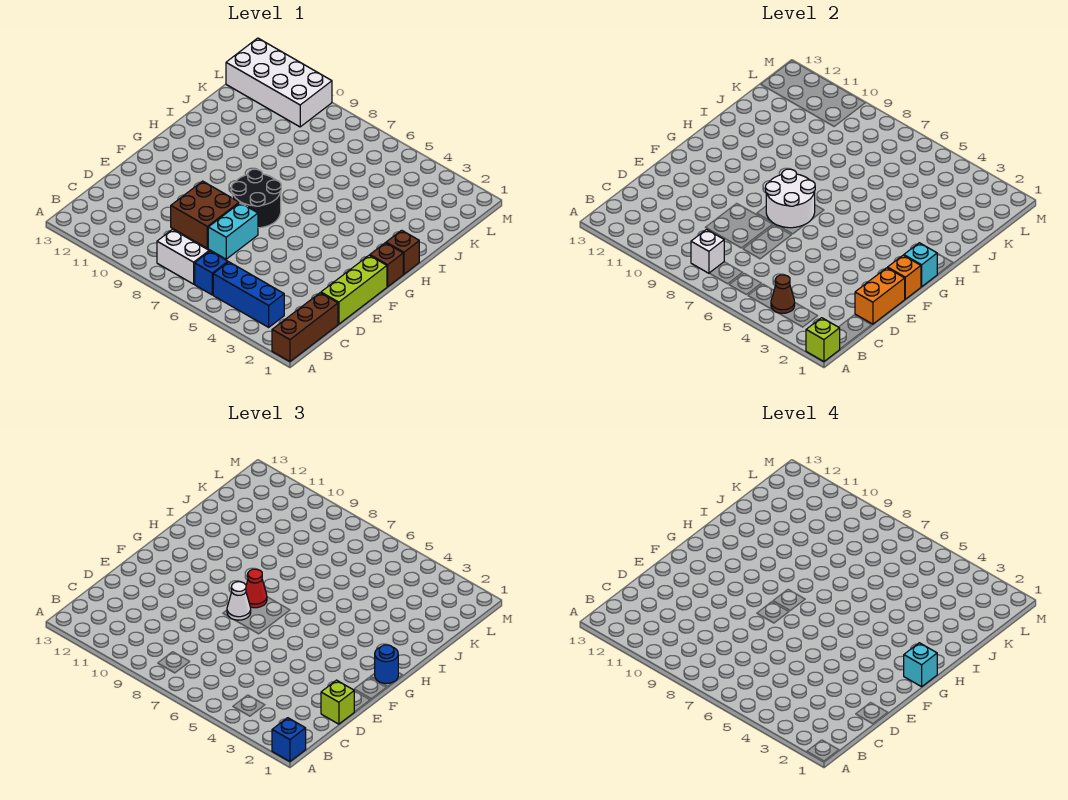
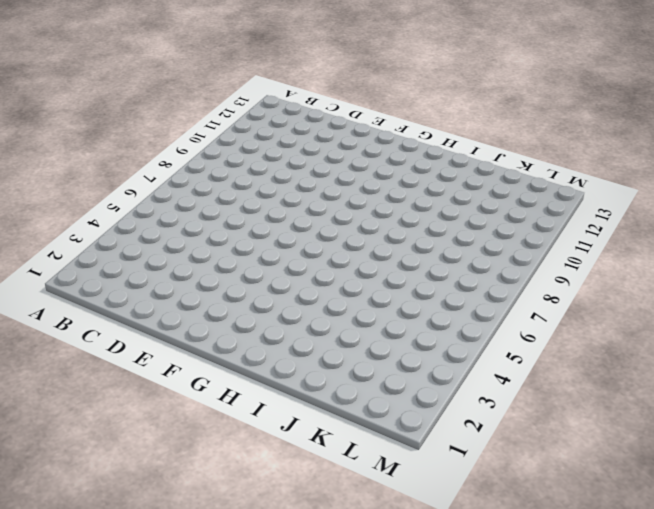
none -> brown brick A1:C1 level 1
none -> blue brick B3:B5 level 1
none -> blue brick B6 level 1

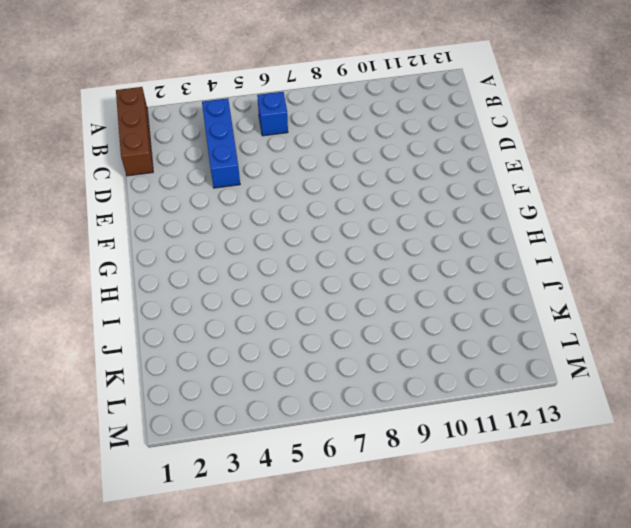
blue brick B4:D4 level 1 -> blue brick B3:B5 level 1
none -> white brick B7:B8 level 1
none -> lime brick D1:F1 level 1
none -> cyan brick D7:E7 level 1

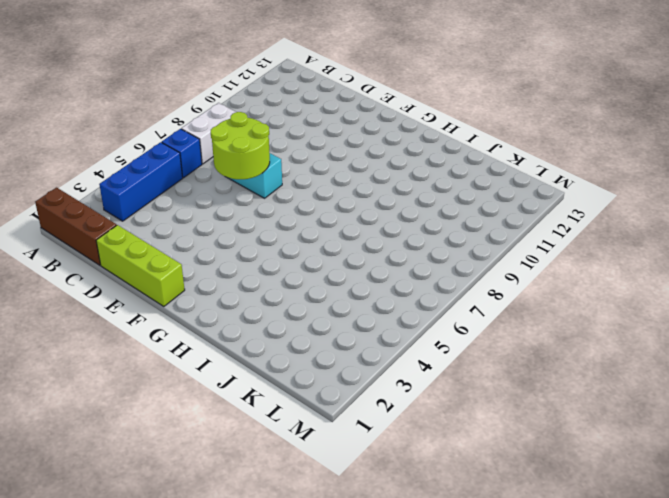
lime round brick D6:E7 level 2 -> none
none -> brown brick D8:E9 level 1
none -> black round brick F7:G8 level 1
none -> brown brick G1 level 1

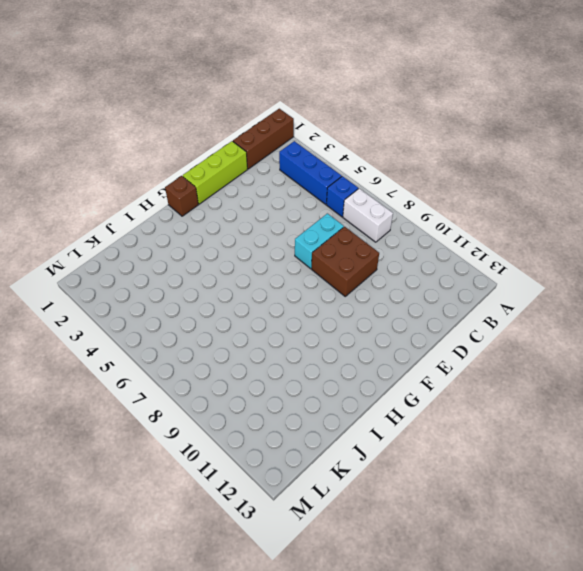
none -> black round brick F7:G8 level 1
none -> brown brick H1 level 1
none -> white brick L10:M13 level 1

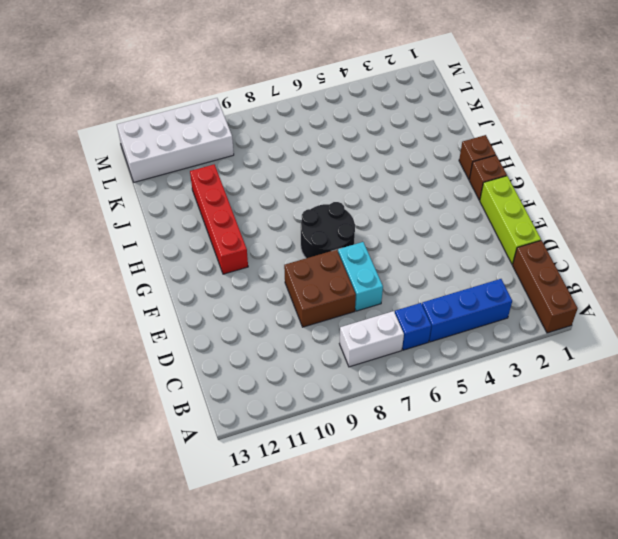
red brick G11:J11 level 1 -> none
none -> lime brick A1 level 2
none -> brown cone B4 level 2
none -> white brick B8 level 2

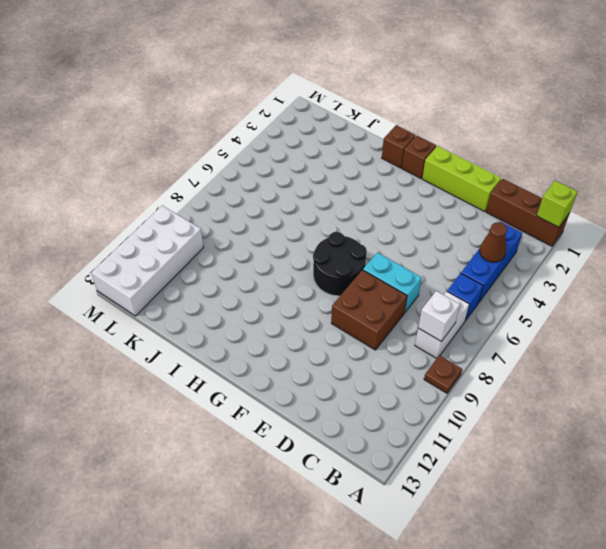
brown plate A9 level 1 -> none
none -> orange brick D1:E1 level 2
none -> orange brick F1 level 2
none -> white round brick F7:G8 level 2

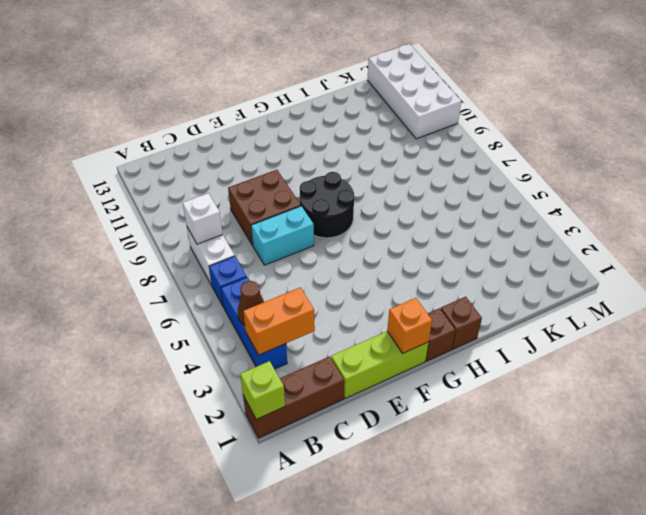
orange brick B3:C3 level 2 -> orange brick D1:E1 level 2
none -> white round brick F7:G8 level 2
none -> cyan brick G1 level 2
none -> blue brick A1 level 3

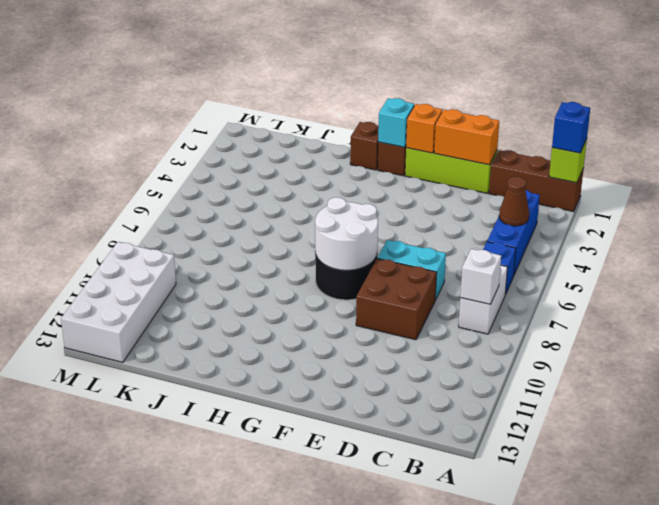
none -> lime brick D1 level 3
none -> white cone F8 level 3
none -> blue round brick G1 level 3

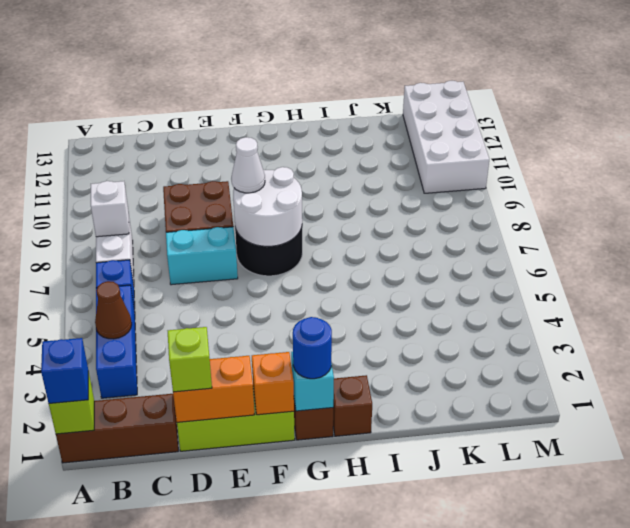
none -> red cone G8 level 3
none -> cyan brick G1 level 4

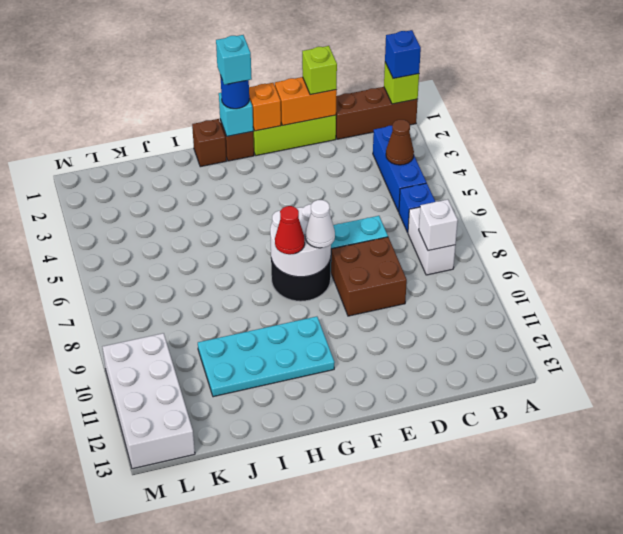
cyan plate G10:J11 level 1 -> none

